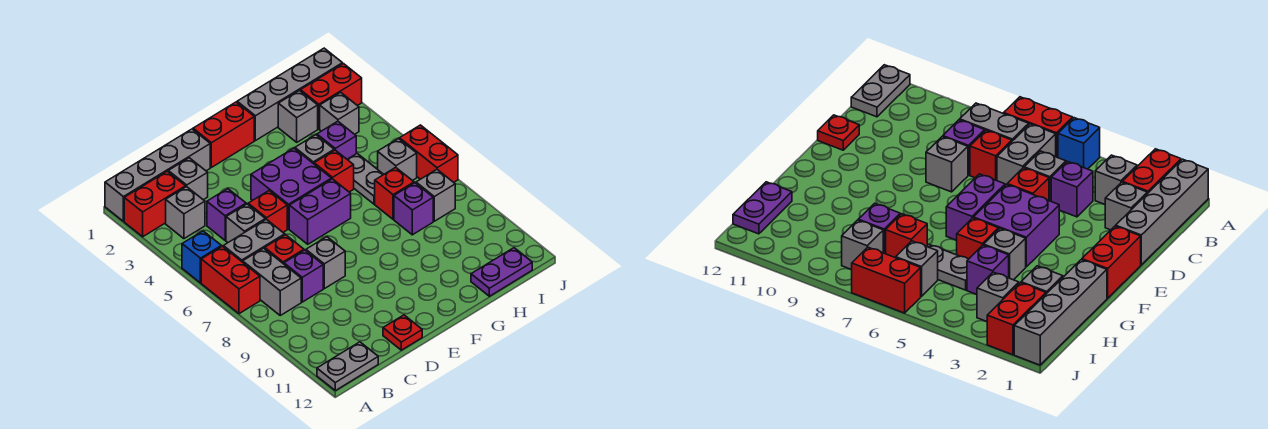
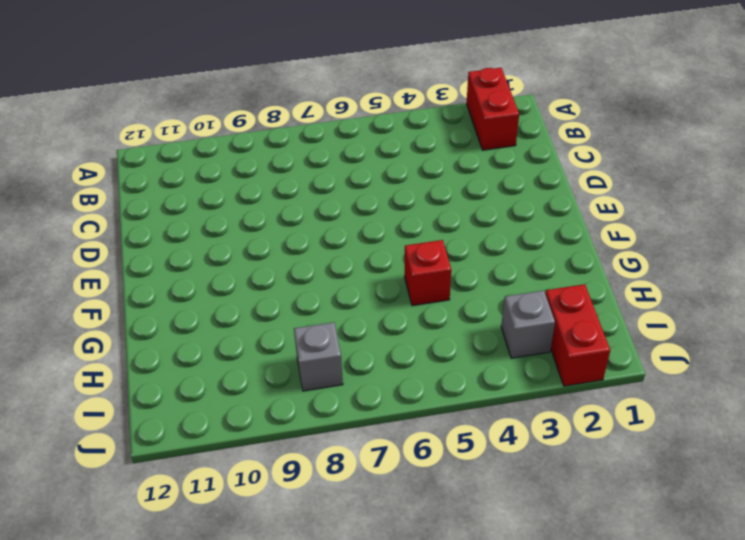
none -> grey brick A1:D1 level 1
none -> blue brick A5 level 1
none -> red brick A6:A7 level 1
none -> grey plate A12:B12 level 1

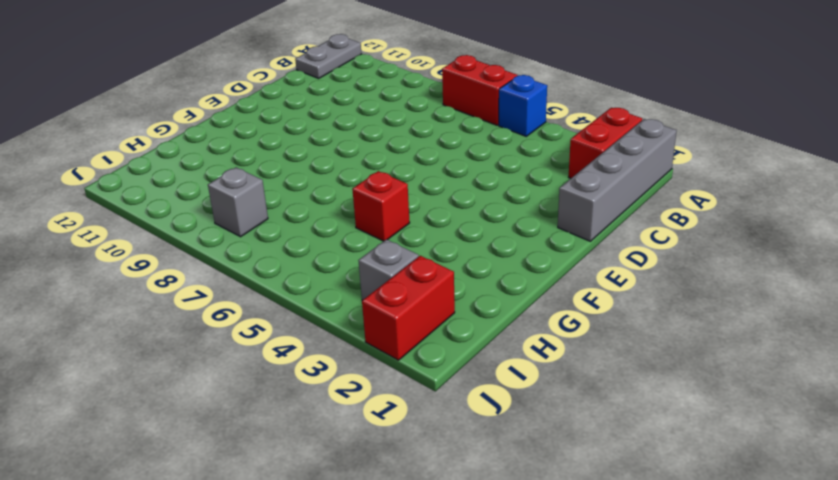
none -> grey brick B3 level 1
none -> grey brick B6:C6 level 1
none -> grey brick B7:B8 level 1
none -> grey brick C2 level 1

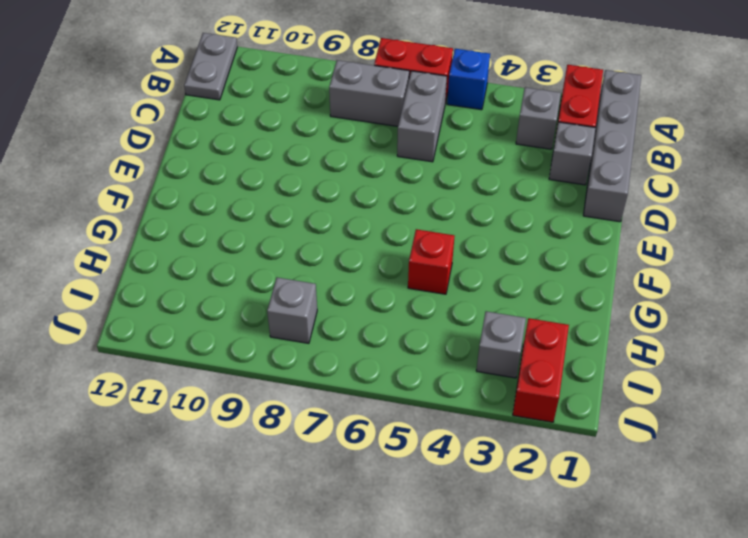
none -> purple brick C4 level 1
none -> grey brick C5 level 1
none -> red brick C7 level 1
none -> purple brick C8 level 1

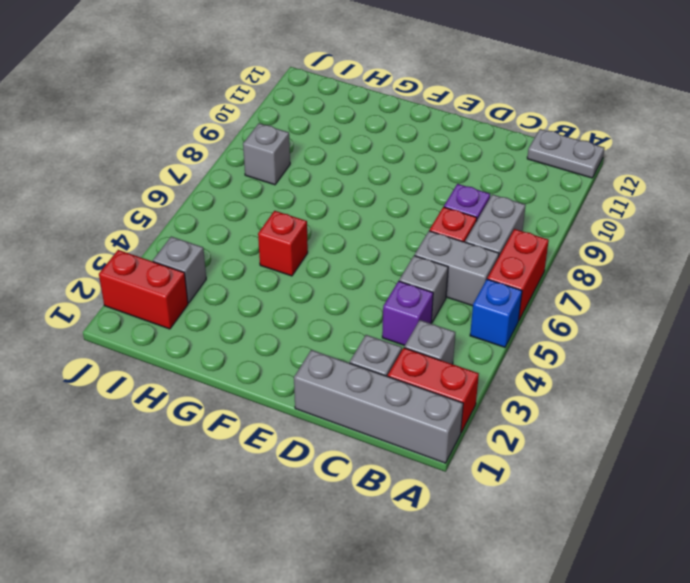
none -> red brick D5 level 1
none -> grey brick D8 level 1
none -> red plate D12 level 1
none -> red brick E1:F1 level 1

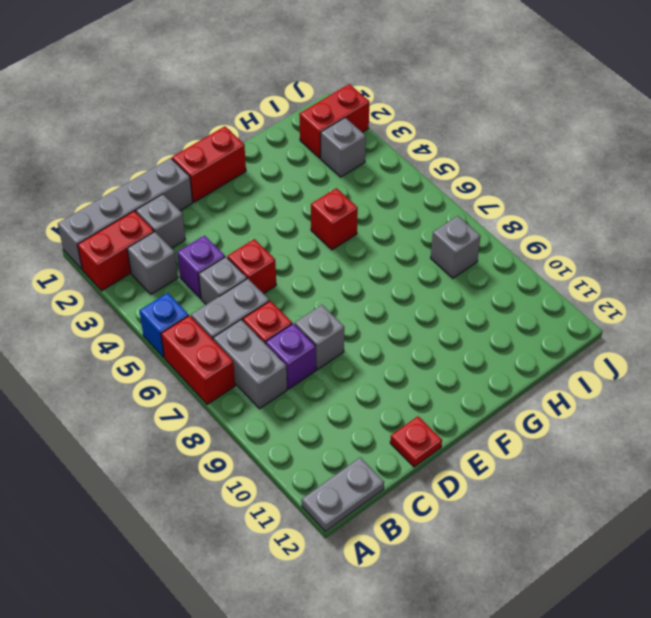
none -> purple brick E4:F5 level 1
none -> purple brick E6:F6 level 1
none -> grey brick G1:J1 level 1
none -> grey brick G4 level 1

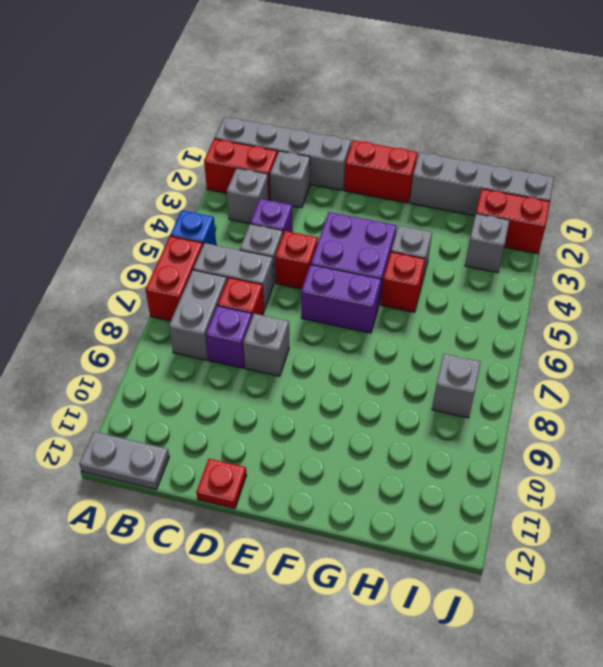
none -> grey brick H2 level 1
none -> purple brick H4 level 1
none -> grey plate H5:H6 level 1
none -> red brick H7 level 1

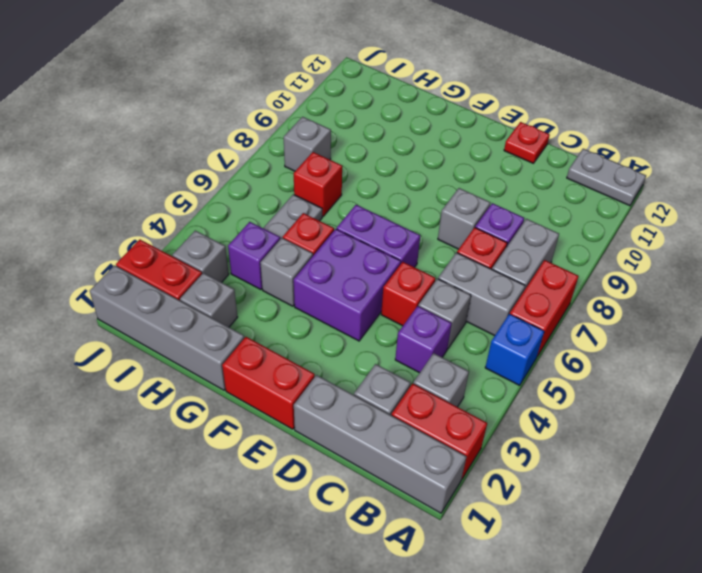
none -> purple brick H8 level 1
none -> purple plate H12:I12 level 1
none -> grey brick I6 level 1
none -> red brick J6:J7 level 1

